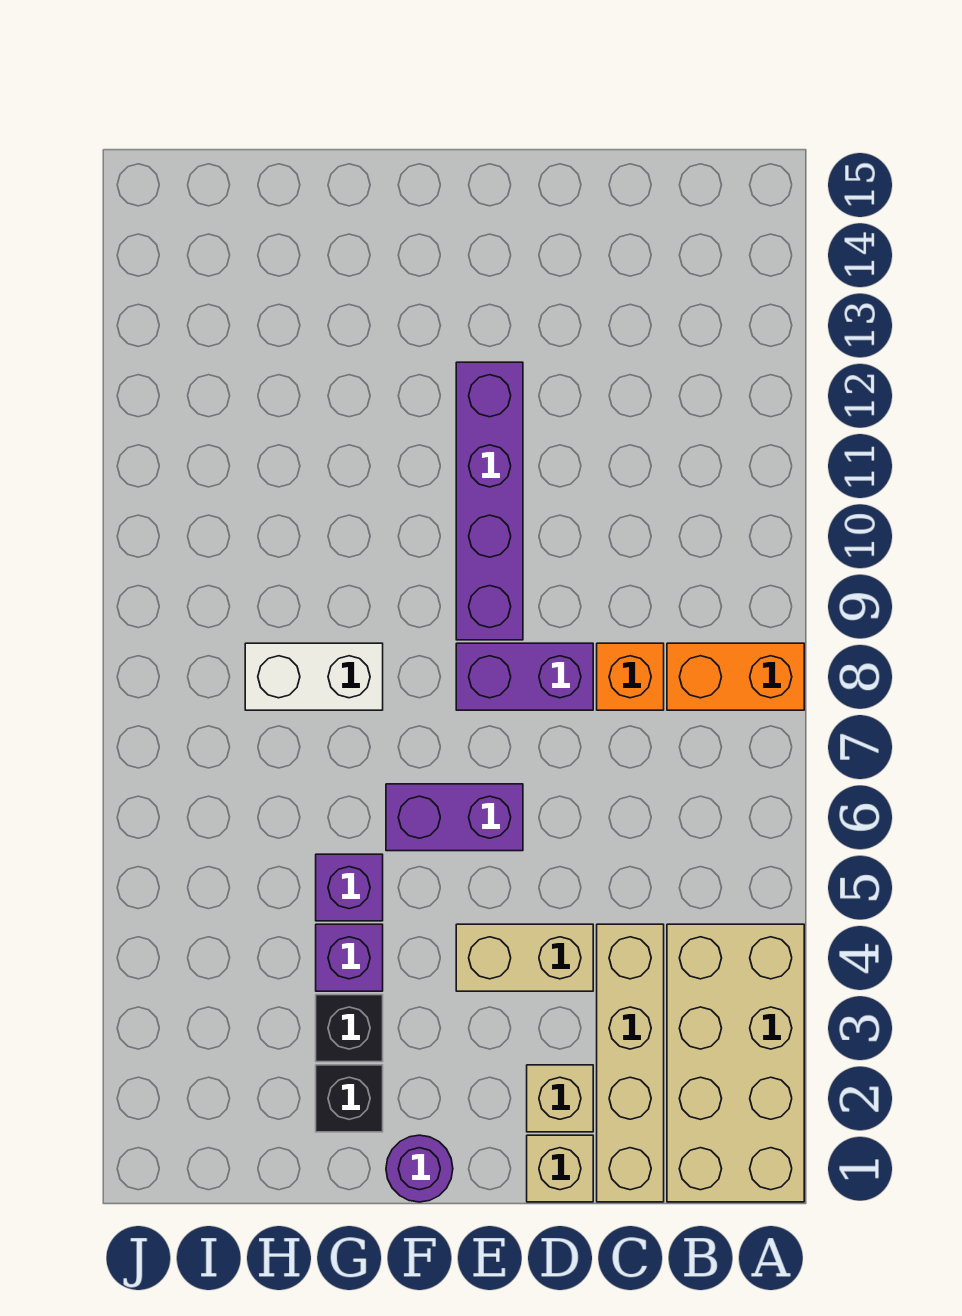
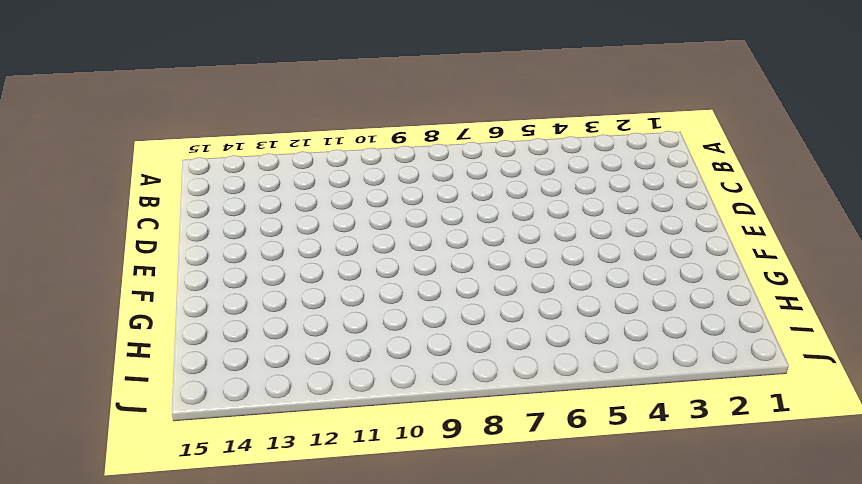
none -> tan brick A1:B4 level 1
none -> orange brick A8:B8 level 1
none -> tan brick C1:C4 level 1

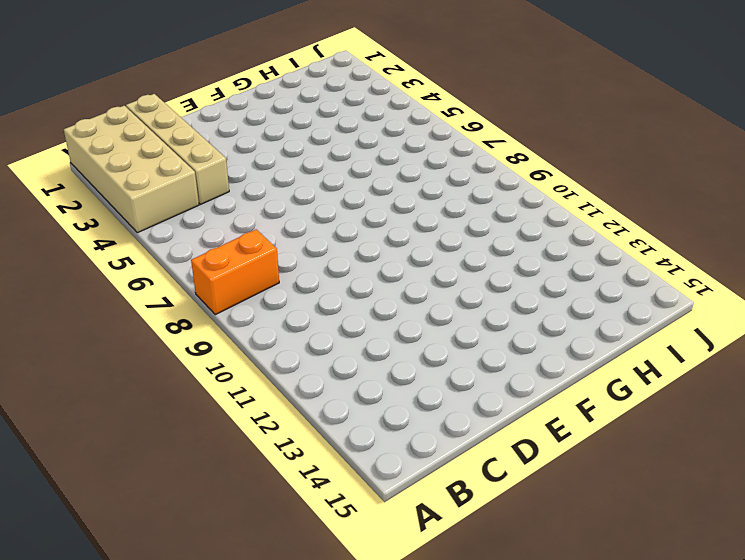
none -> orange brick C8 level 1
none -> tan brick D1 level 1
none -> tan brick D2 level 1

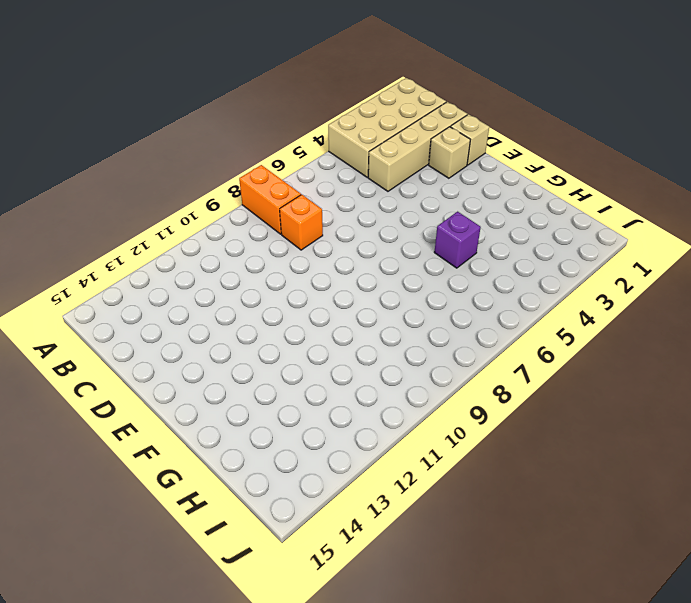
none -> tan brick D4:E4 level 1
none -> purple brick D8:E8 level 1
none -> purple brick E6:F6 level 1

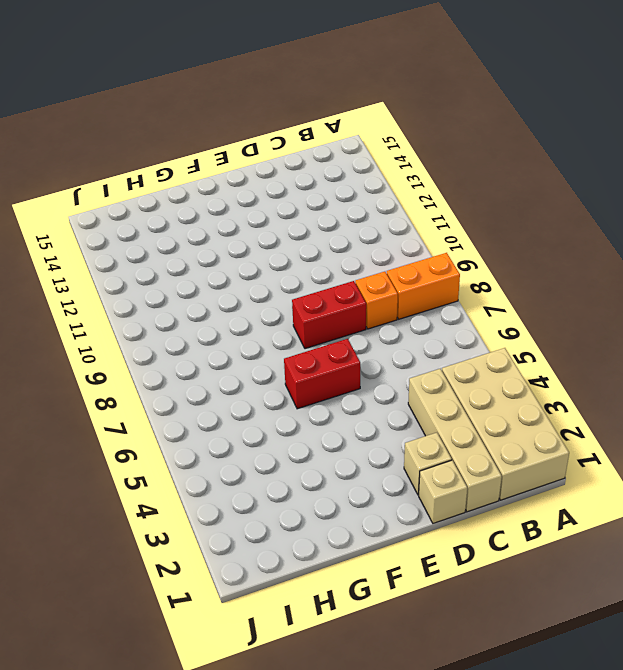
red brick D8:E8 level 1 -> purple brick D8:E8 level 1
red brick E6:F6 level 1 -> purple brick E6:F6 level 1
none -> tan brick D4:E4 level 1
none -> purple brick E9:E12 level 1
none -> purple round brick F1 level 1

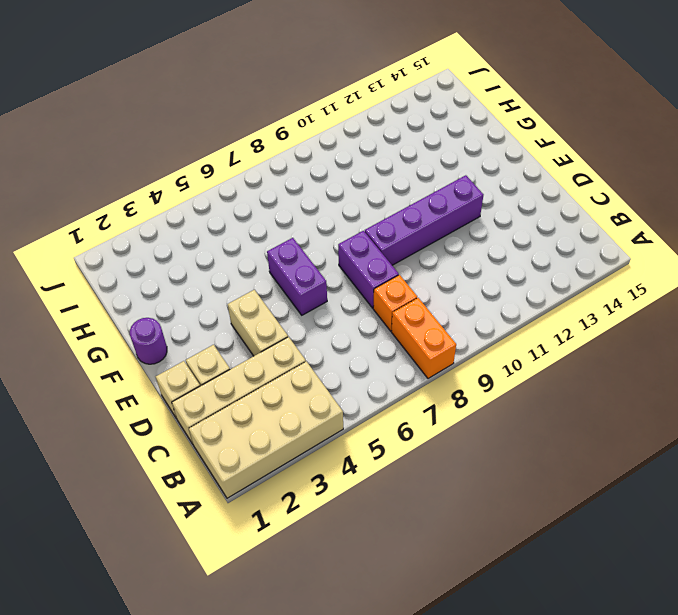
none -> black brick G2 level 1
none -> black brick G3 level 1
none -> purple brick G4 level 1

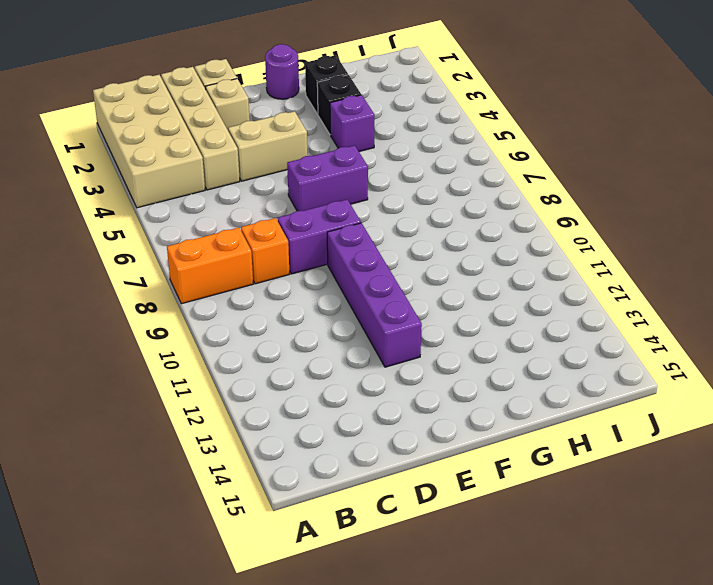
none -> purple brick G5 level 1
none -> white brick G8:H8 level 1

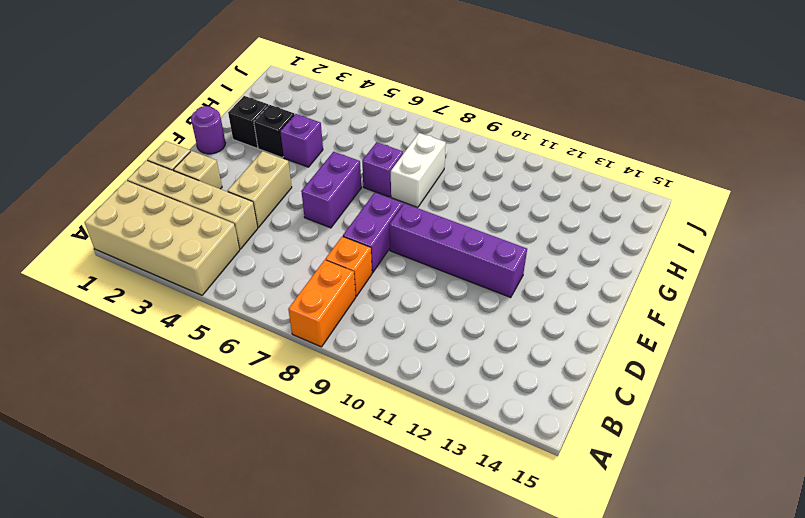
purple brick G7 level 1 -> purple brick G5 level 1

